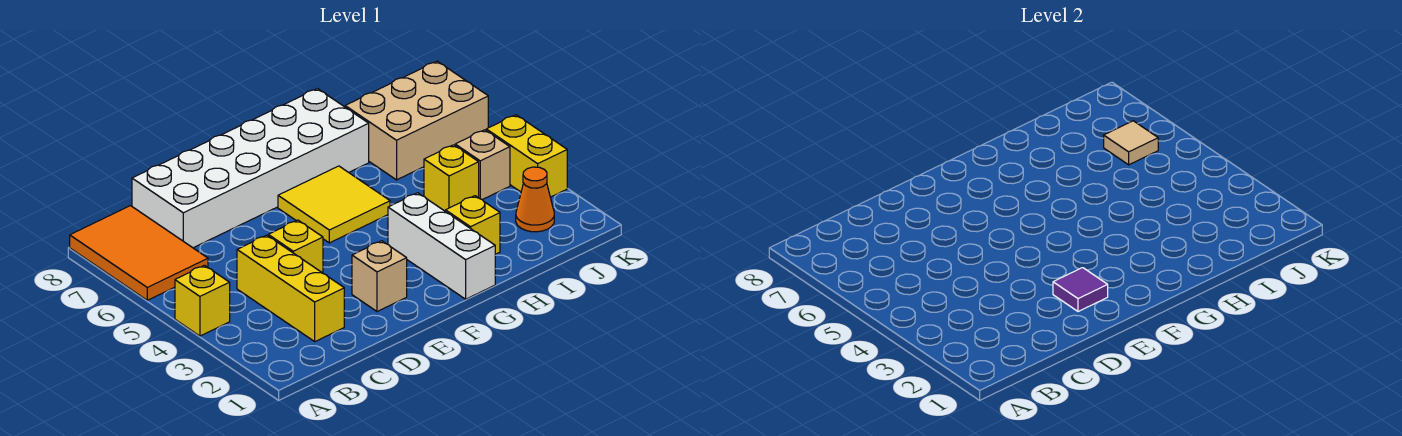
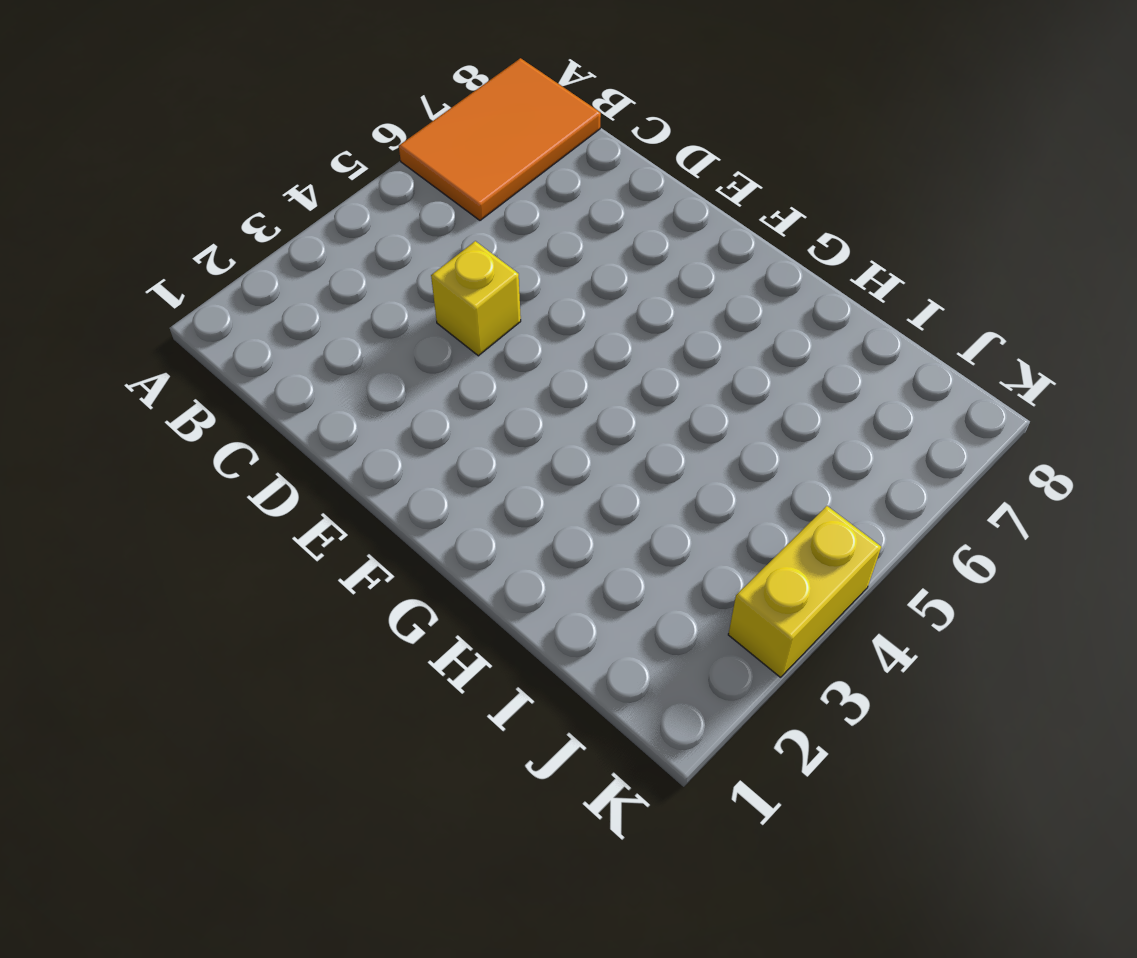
none -> yellow brick A4 level 1
none -> yellow brick C2:C4 level 1
none -> white brick C7:H8 level 1

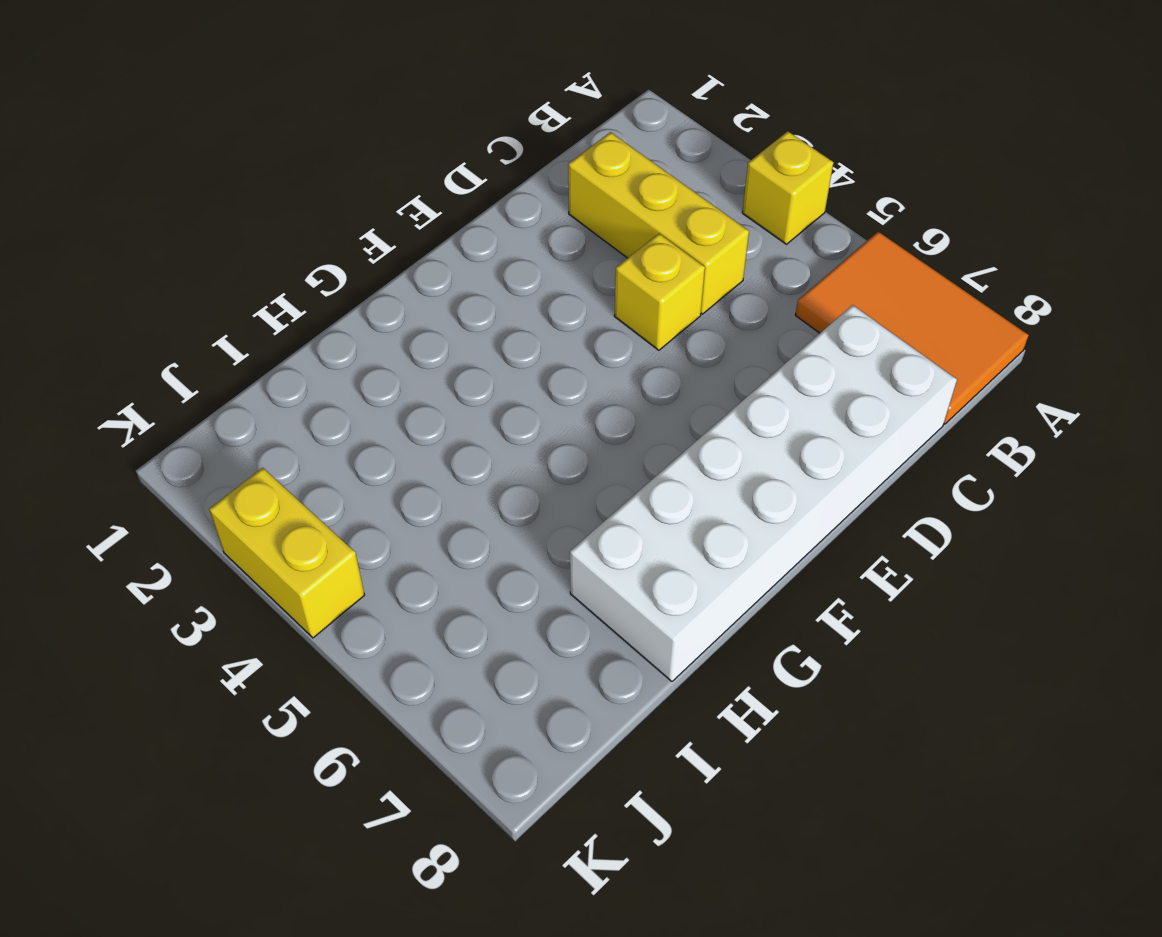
none -> tan brick E2 level 1
none -> yellow tile F5:G6 level 1
none -> white brick G1:G3 level 1

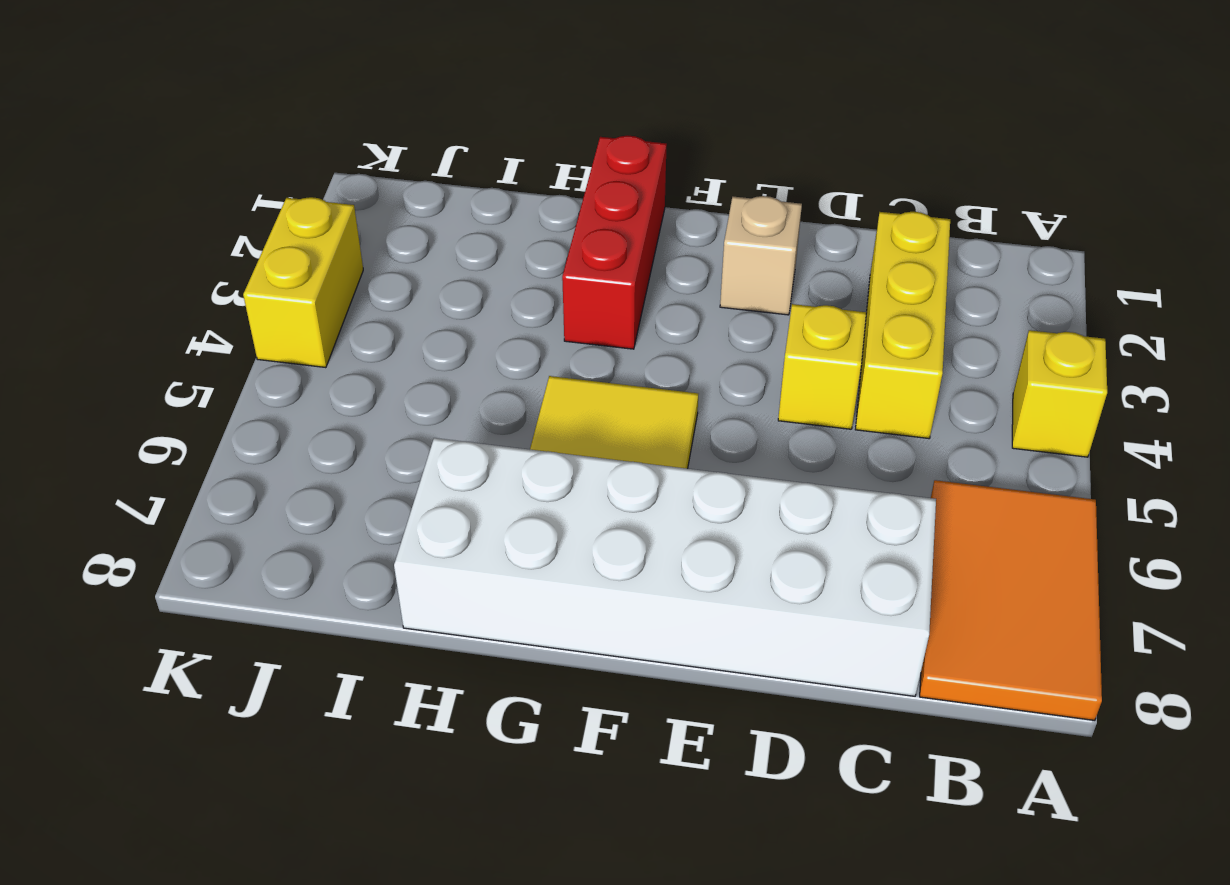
red brick G1:G3 level 1 -> white brick G1:G3 level 1
none -> yellow brick H2 level 1
none -> yellow brick I4 level 1
none -> tan brick I6:K7 level 1

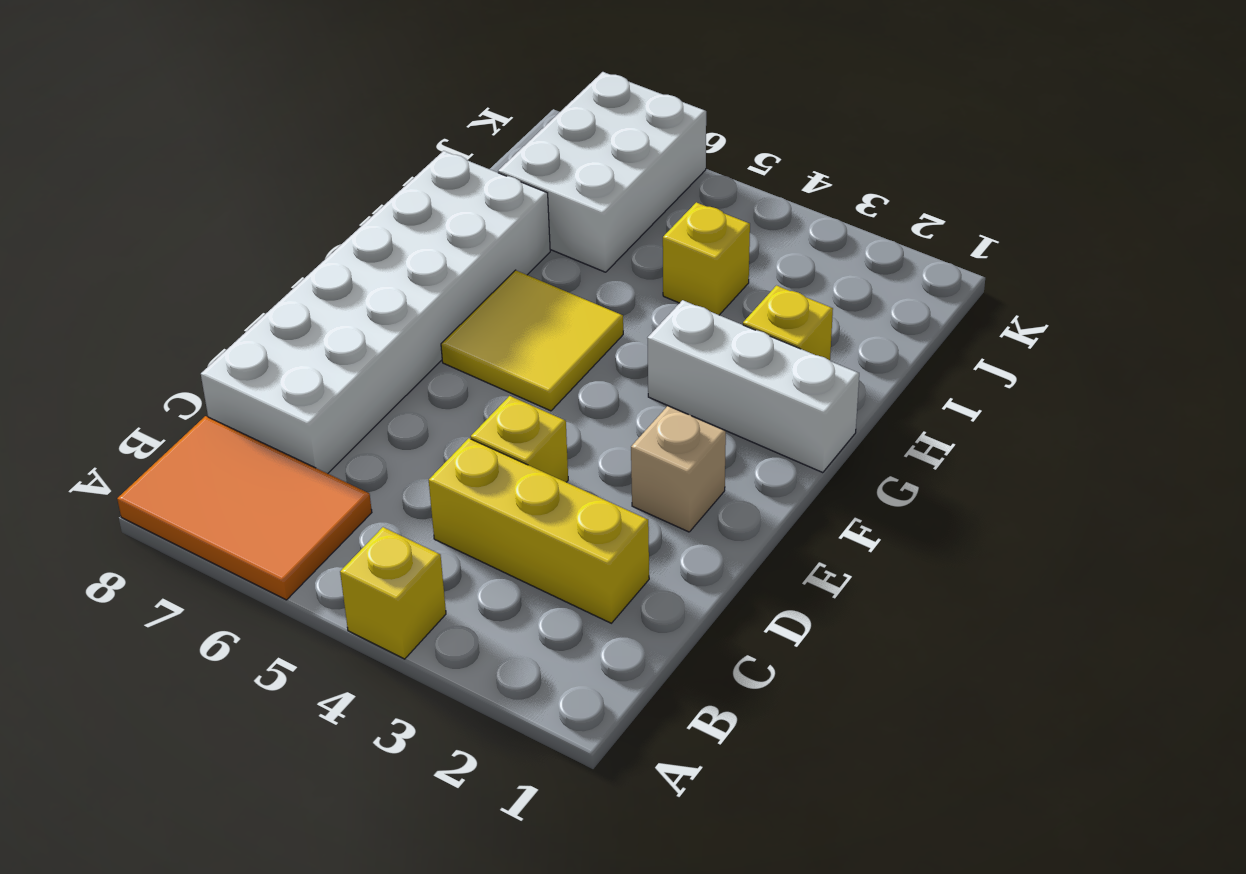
white brick I6:K7 level 1 -> tan brick I6:K7 level 1
none -> orange cone J2 level 1
none -> tan brick J4 level 1
none -> yellow brick K3:K4 level 1

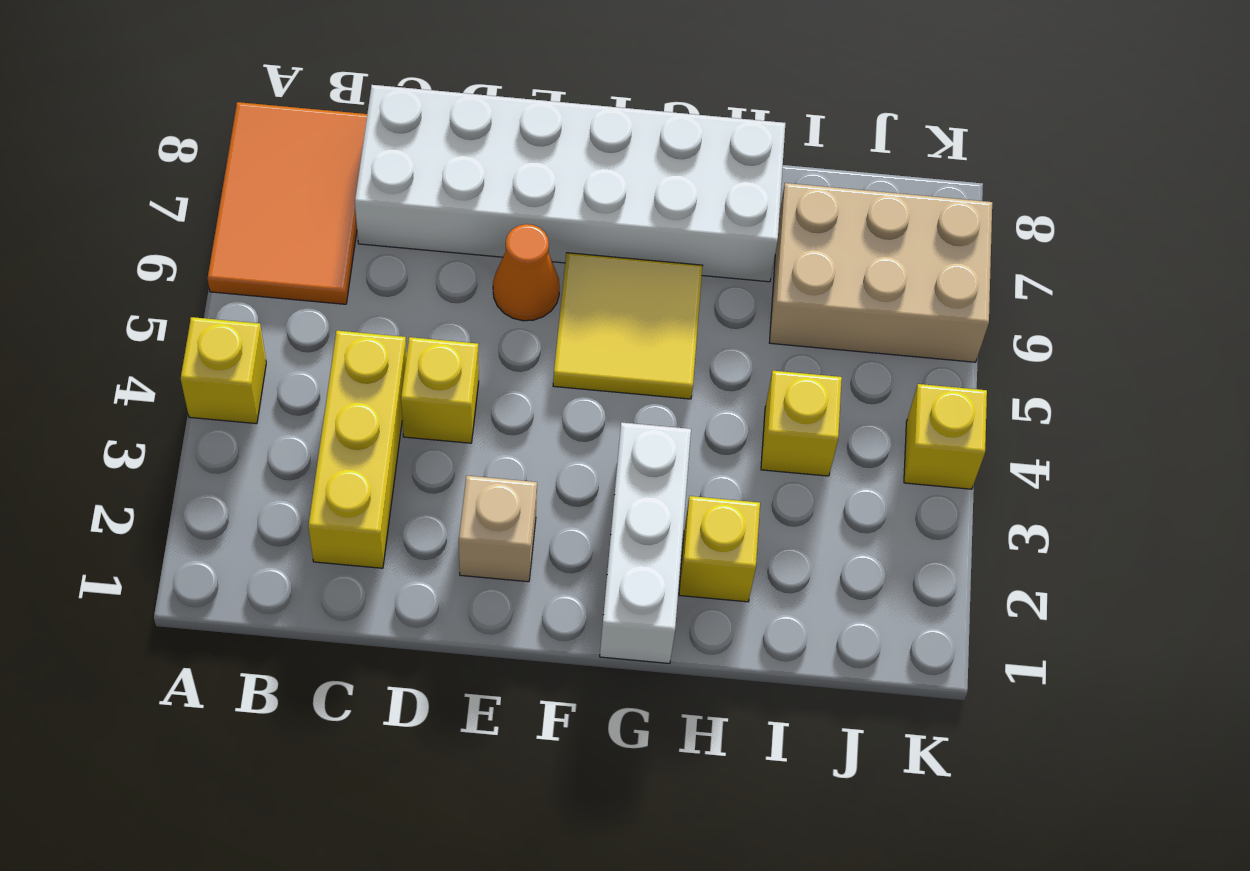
orange cone E6 level 1 -> orange cone J2 level 1
yellow brick K4 level 1 -> yellow brick K3:K4 level 1
none -> tan brick J4 level 1
none -> purple tile E2 level 2
none -> tan tile J6 level 2

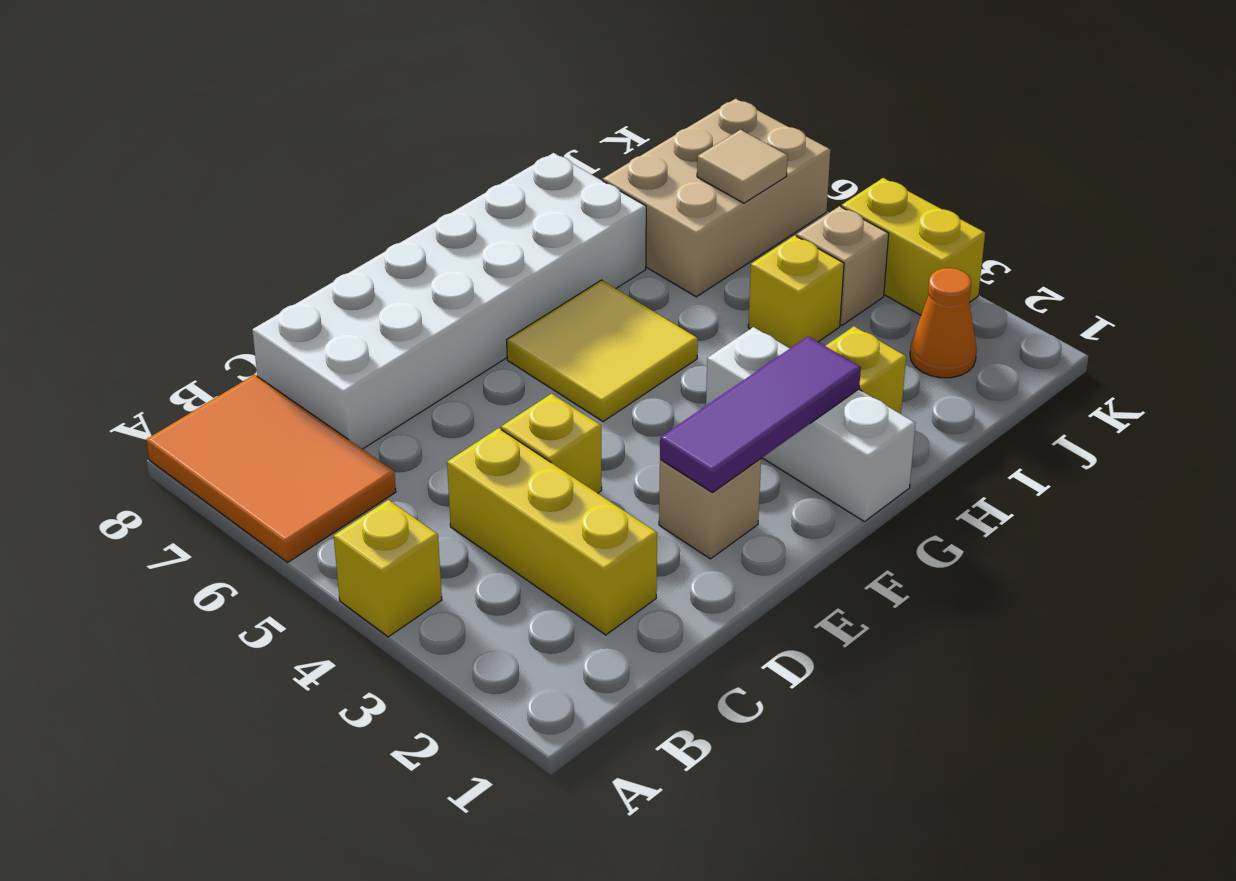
purple tile E2:G2 level 2 -> purple tile E2 level 2

